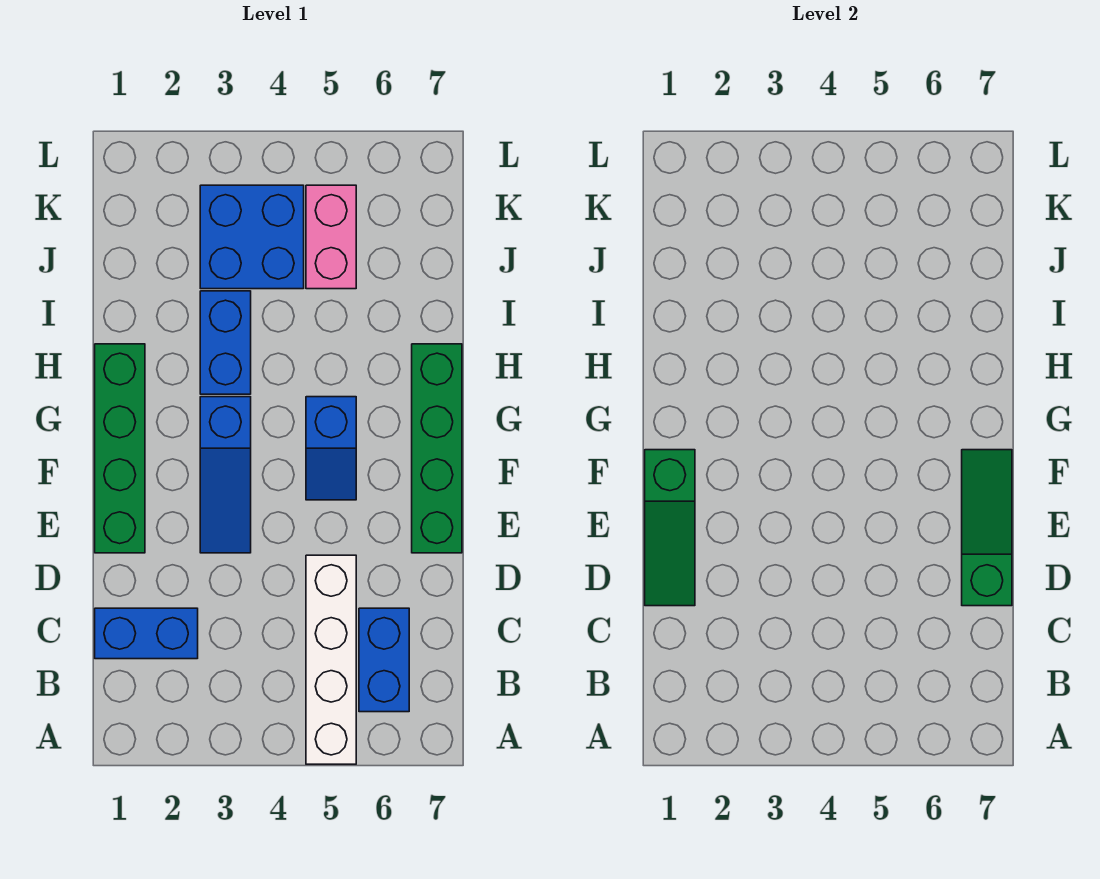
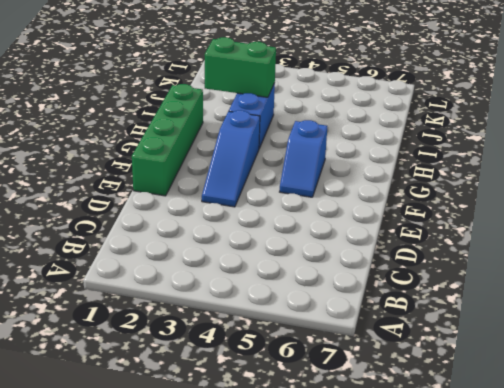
green brick I2:I3 level 2 -> none
none -> white brick A5:D5 level 1
none -> blue brick B6:C6 level 1
none -> blue brick C1:C2 level 1

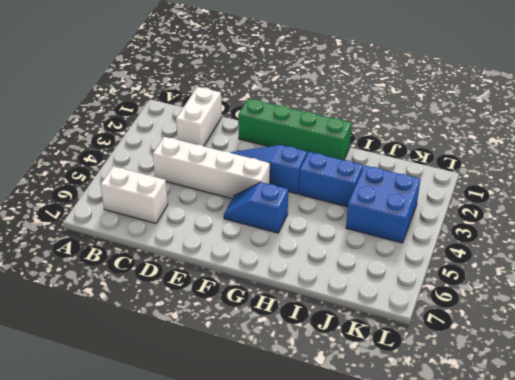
white brick B6:C6 level 1 -> blue brick B6:C6 level 1
white brick C1:C2 level 1 -> blue brick C1:C2 level 1
white brick C4:F4 level 1 -> white brick A5:D5 level 1
none -> green brick E7:H7 level 1
none -> pink brick J5:K5 level 1
none -> green slope D1:F1 level 2 top F

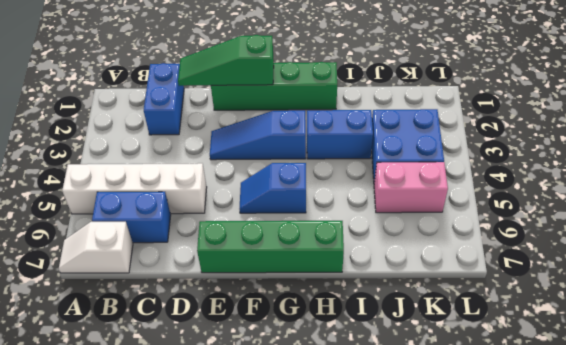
white slope A7:B7 level 1 top B -> none
none -> green slope D7:F7 level 2 top D

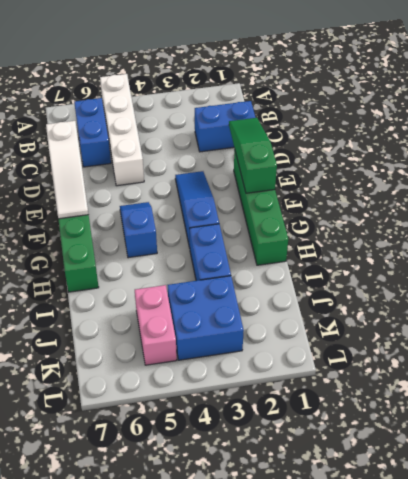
white slope D7:F7 level 2 top D -> green slope D7:F7 level 2 top D

